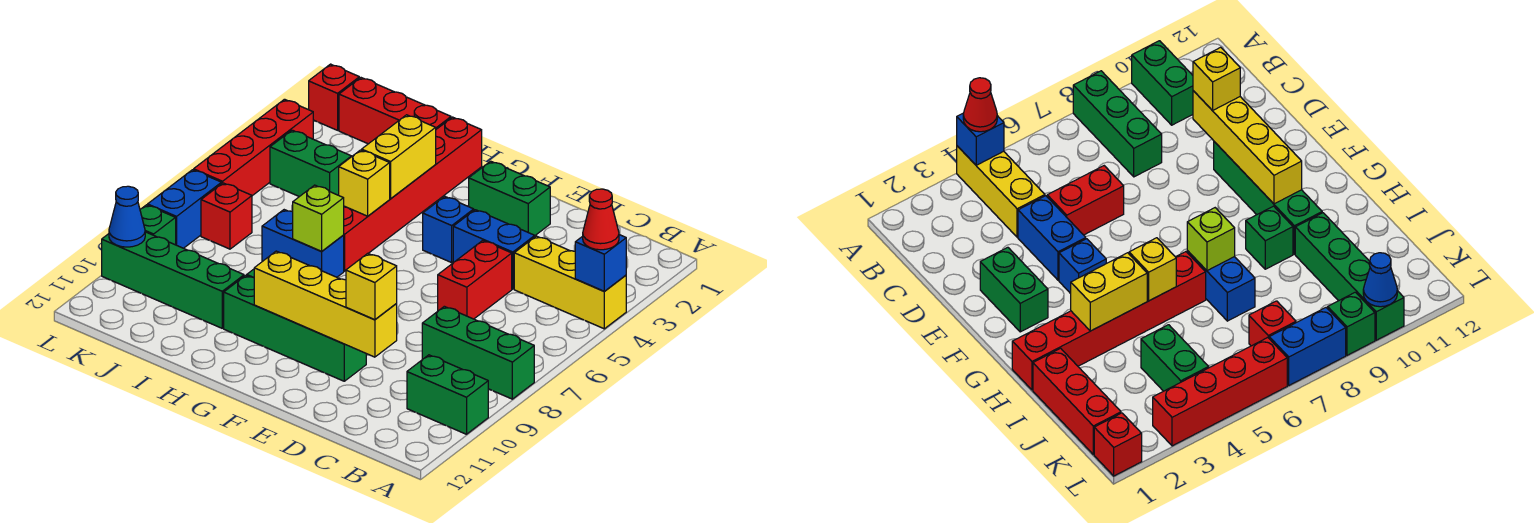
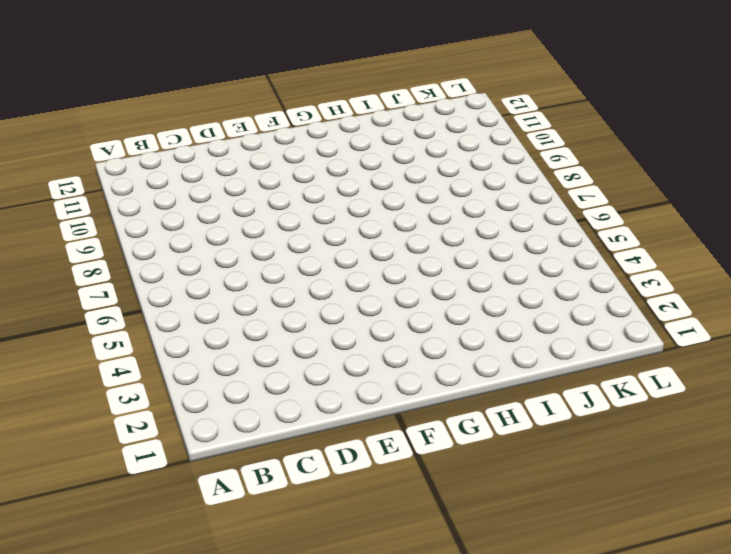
none -> yellow brick A4:C4 level 1
none -> green brick A8:C8 level 1
none -> green brick A10:B10 level 1

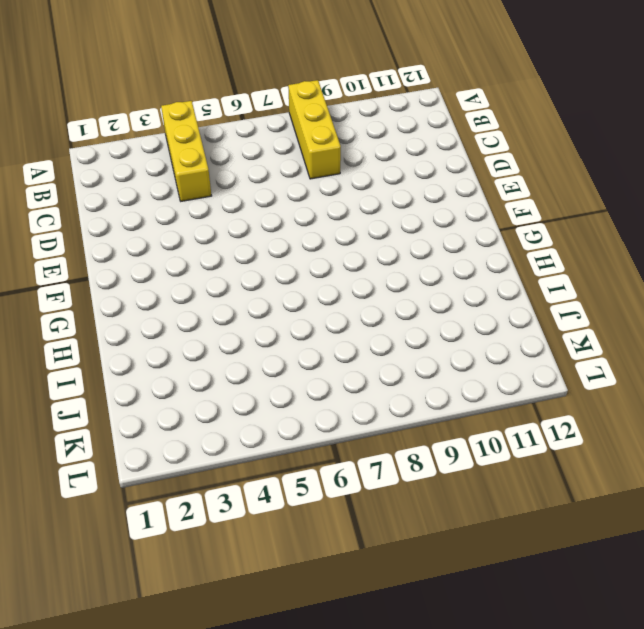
yellow brick A8:C8 level 1 -> green brick A8:C8 level 1
none -> green brick A10:B10 level 1
none -> blue brick D4:E4 level 1
none -> red brick D5:D6 level 1

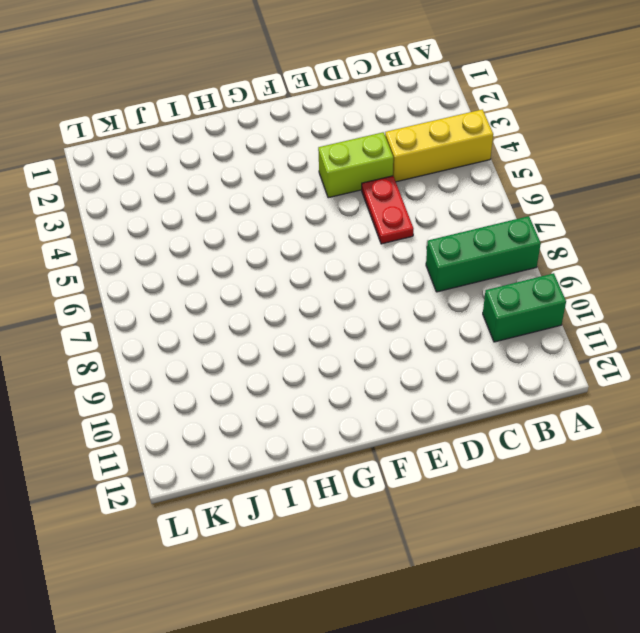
lime brick D4:E4 level 1 -> blue brick D4:E4 level 1
red plate D5:D6 level 1 -> red brick D5:D6 level 1
none -> green brick E2:F2 level 1
none -> green brick E10:H10 level 1
none -> blue brick F4 level 1

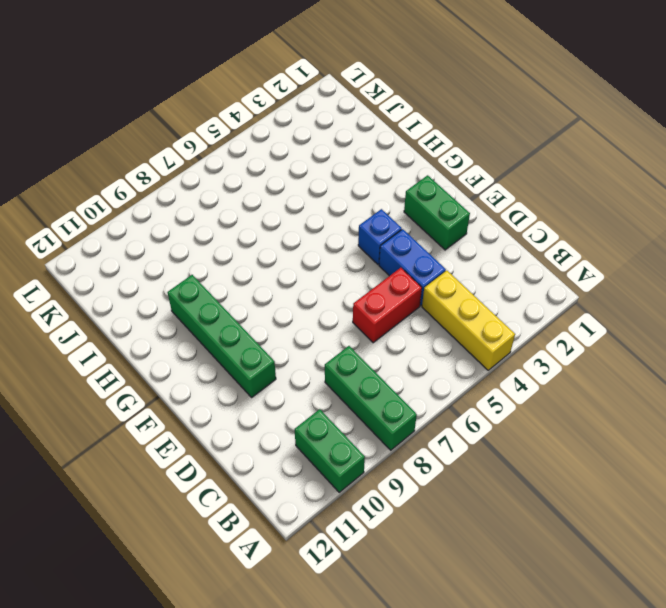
none -> red brick H1:H6 level 1
none -> blue brick H7:I7 level 1
none -> green brick H9 level 1

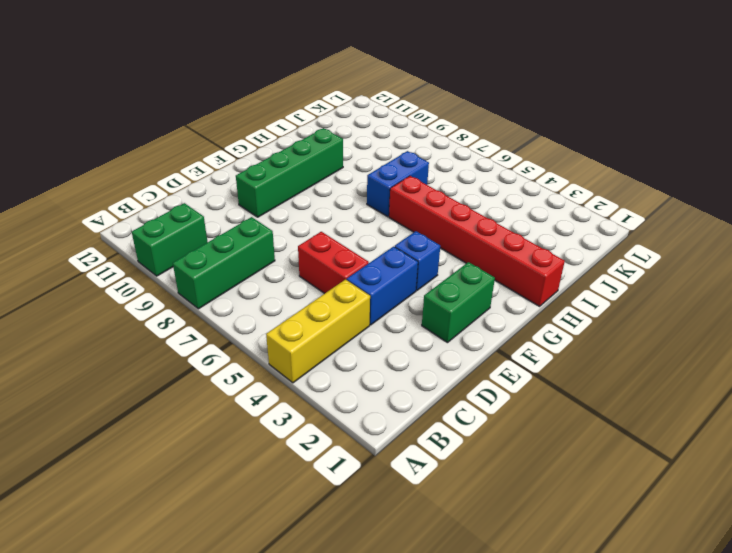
none -> green brick H9 level 1
none -> red brick I1:K1 level 1
none -> green brick I10:L10 level 1

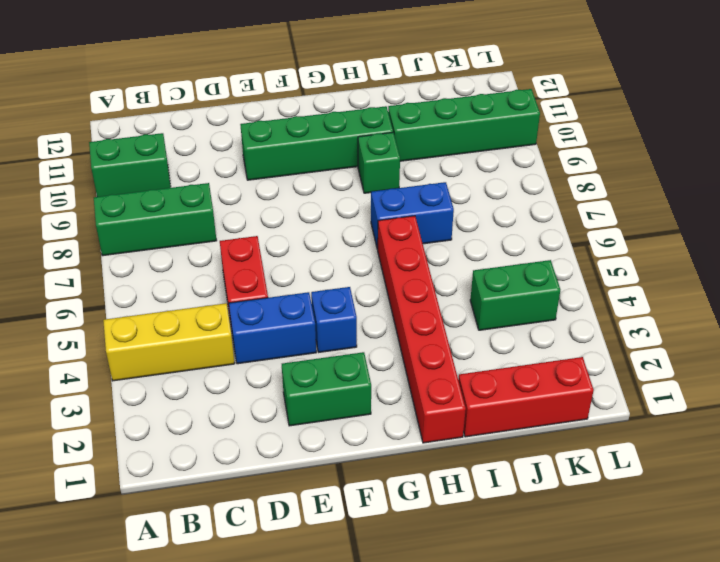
none -> red brick K7 level 1
none -> red brick L1 level 1
none -> red brick L3:L6 level 1

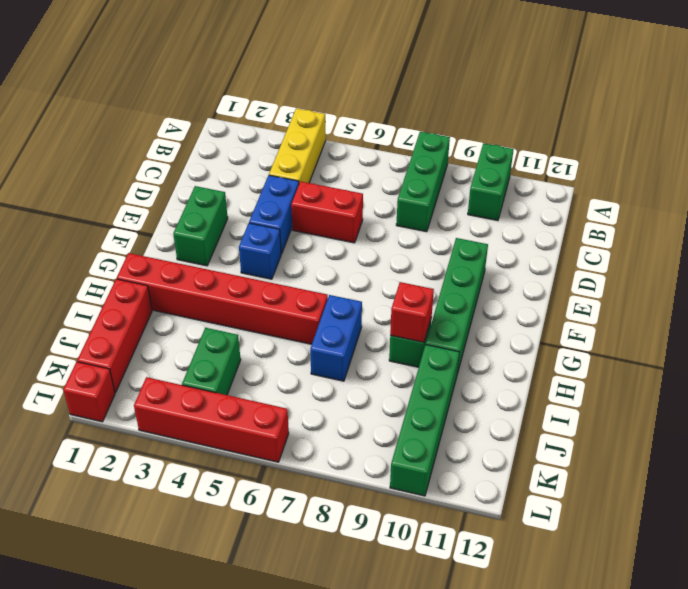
red brick H9 level 2 -> red brick K7 level 1
none -> blue brick L7:L8 level 1
none -> green brick L9 level 1
none -> blue brick A4 level 2

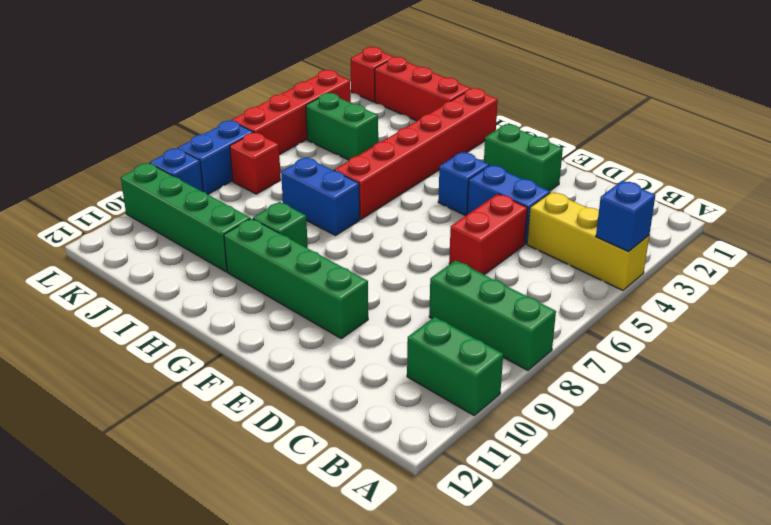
blue brick L9 level 1 -> green brick L9 level 1
none -> yellow brick D10:G10 level 2
none -> yellow brick H3:H4 level 2
none -> yellow brick H5 level 2

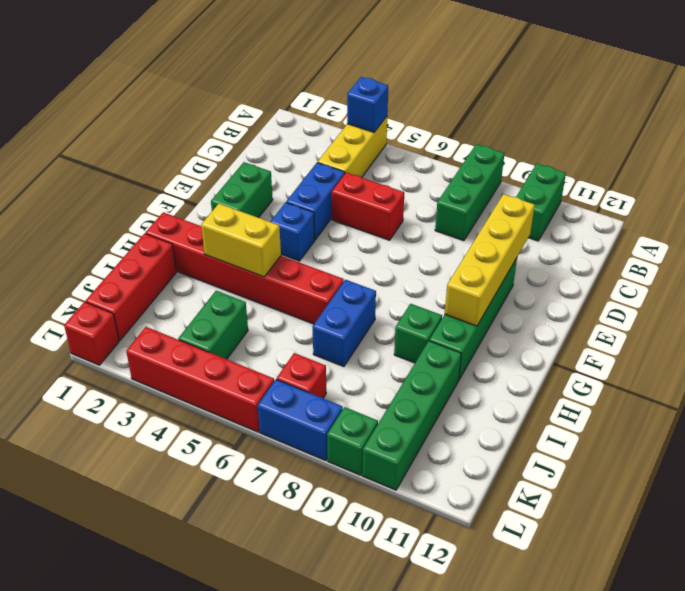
none -> yellow brick H5 level 2
none -> lime brick H7 level 2
none -> blue cone L10 level 2

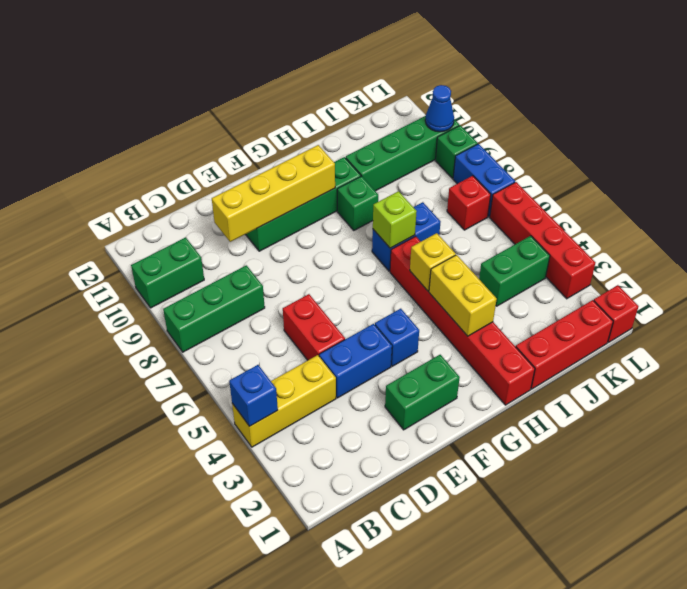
none -> red cone A4 level 3
none -> yellow brick D10 level 3

